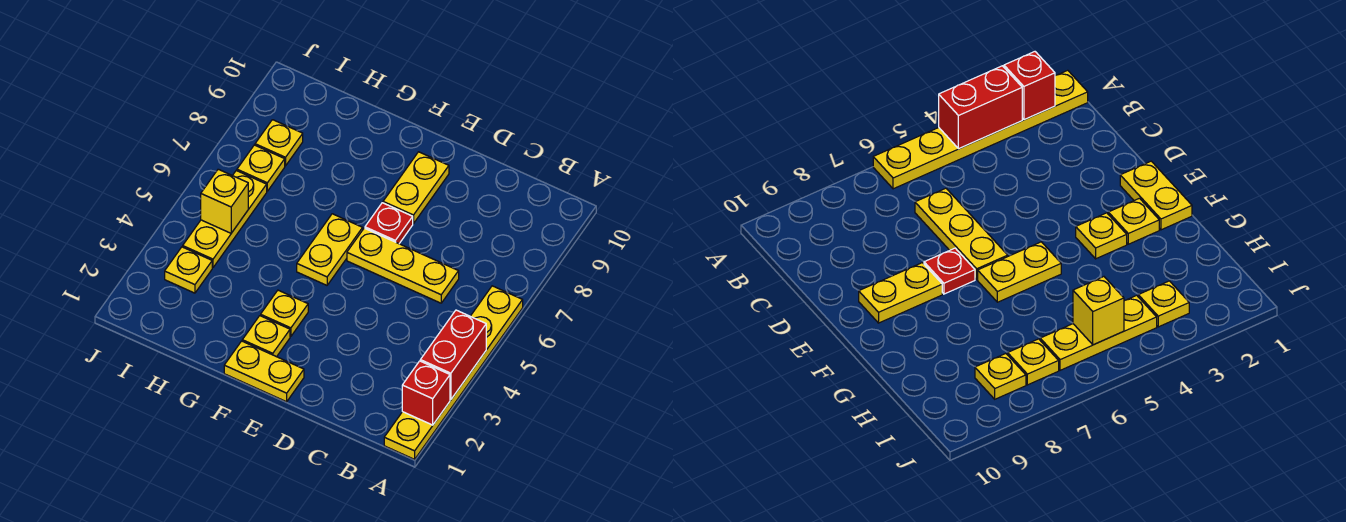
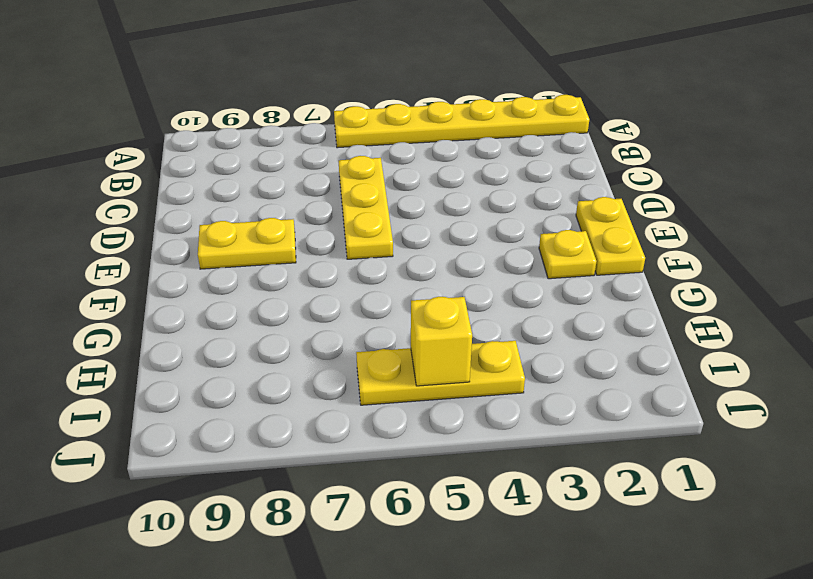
none -> red plate E7 level 1
none -> yellow plate F3 level 1
none -> yellow plate F5:F6 level 1

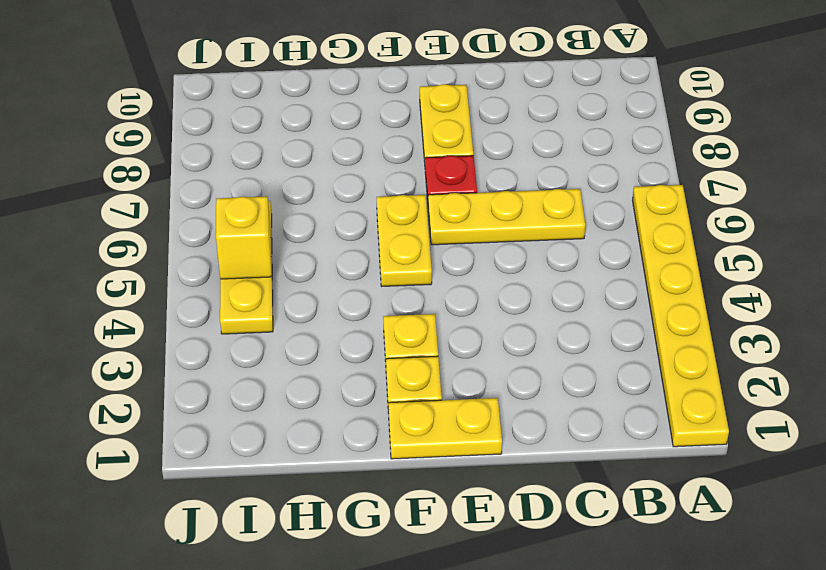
none -> yellow plate I3 level 1
none -> yellow plate I7 level 1
none -> yellow plate I8 level 1

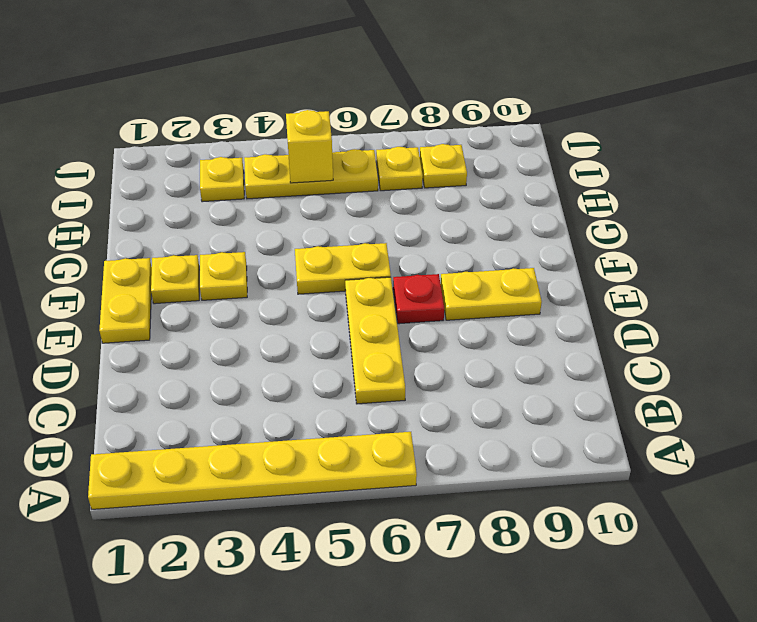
none -> red brick A2 level 2
none -> red brick A3:A4 level 2

